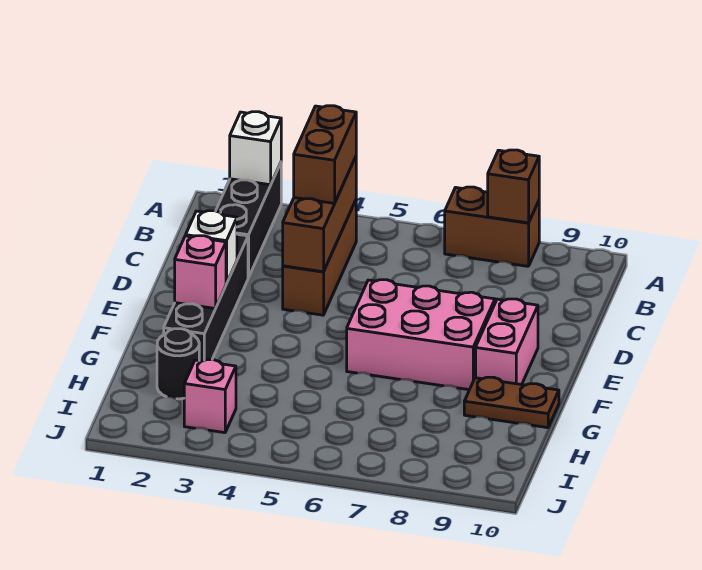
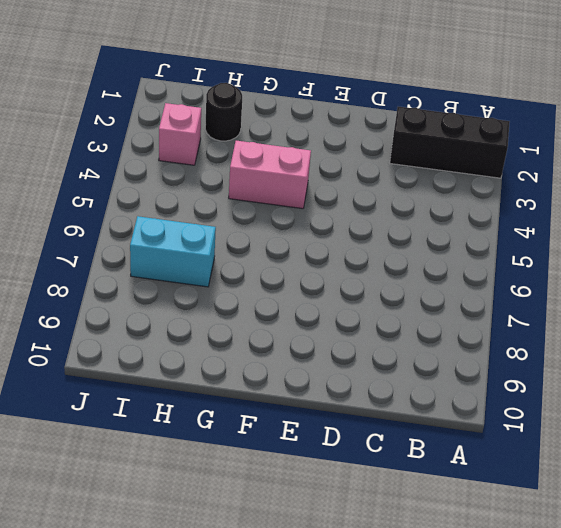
pink brick F4:G4 level 1 -> pink brick E9:F9 level 1
cyan brick H7:I7 level 1 -> none
none -> brown brick A7:A8 level 1
none -> brown brick B4:D4 level 1
none -> black brick D2:G2 level 1

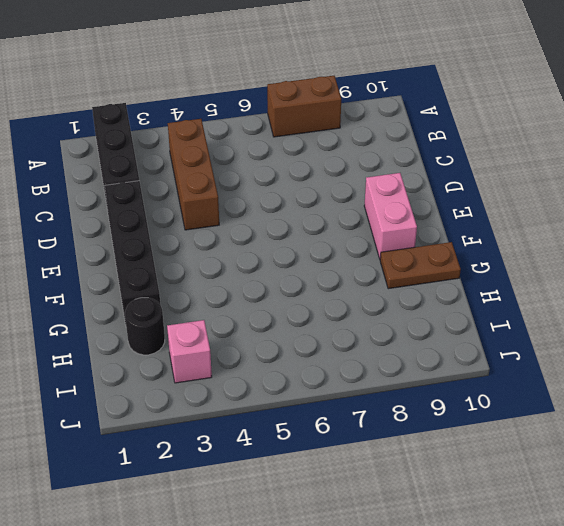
none -> pink brick E6:F8 level 1
none -> white brick A2 level 2
none -> brown brick A8 level 2

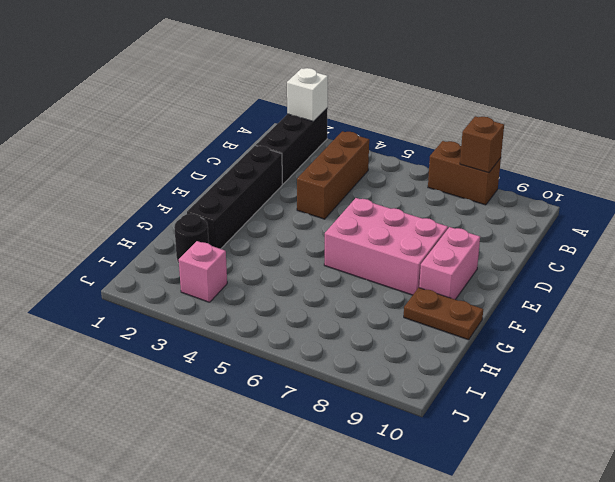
none -> brown brick B4:D4 level 2
none -> white brick E2 level 2
none -> pink brick F2 level 2

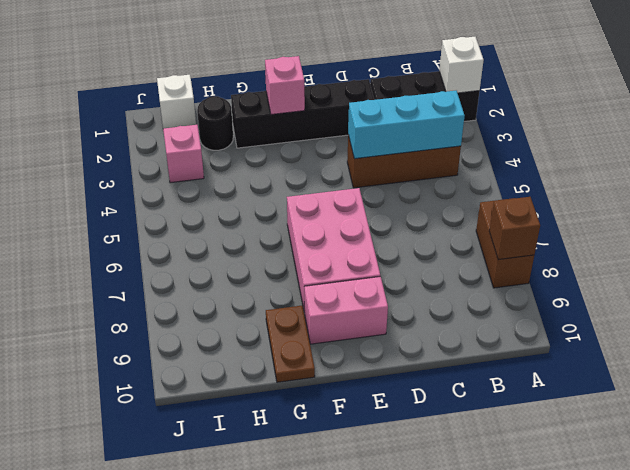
cyan brick B4:D4 level 2 -> brown brick B4:D4 level 2
white brick I1 level 1 -> white brick E2 level 2
none -> brown brick B4:C4 level 3

